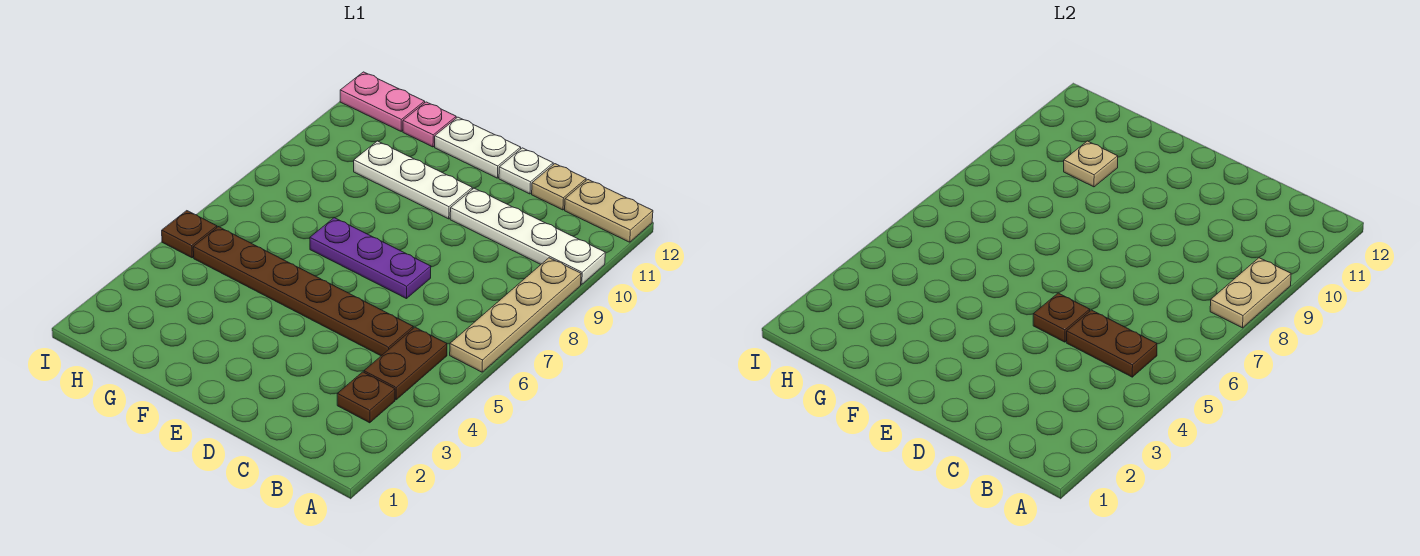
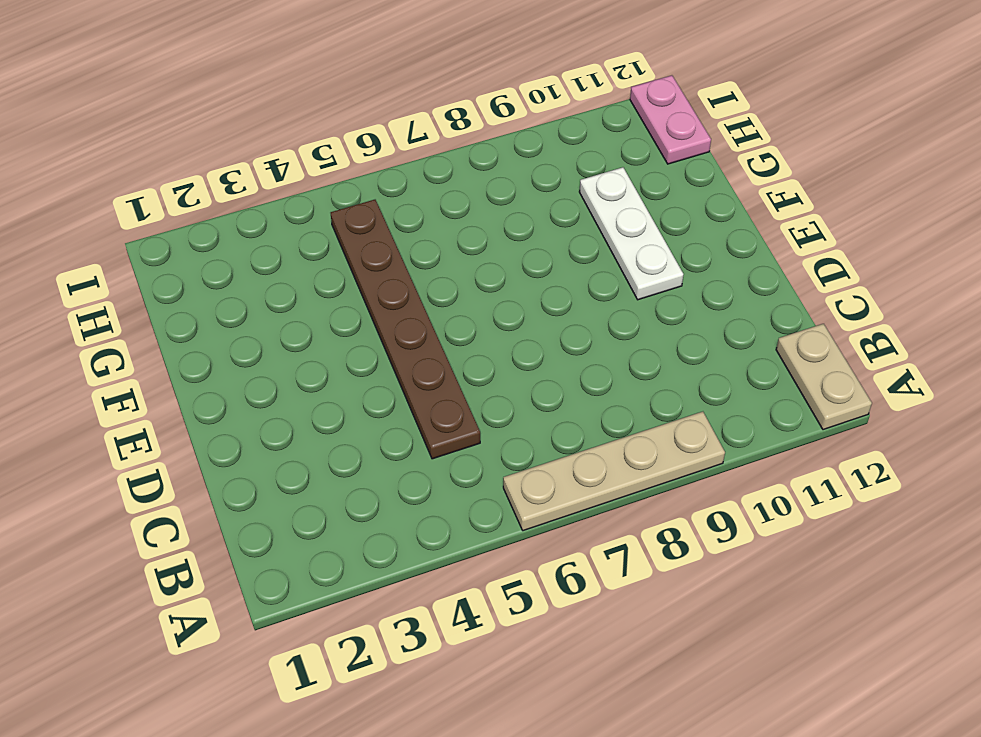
none -> white plate A10:D10 level 1
none -> brown plate B3 level 1
none -> brown plate B4:B5 level 1

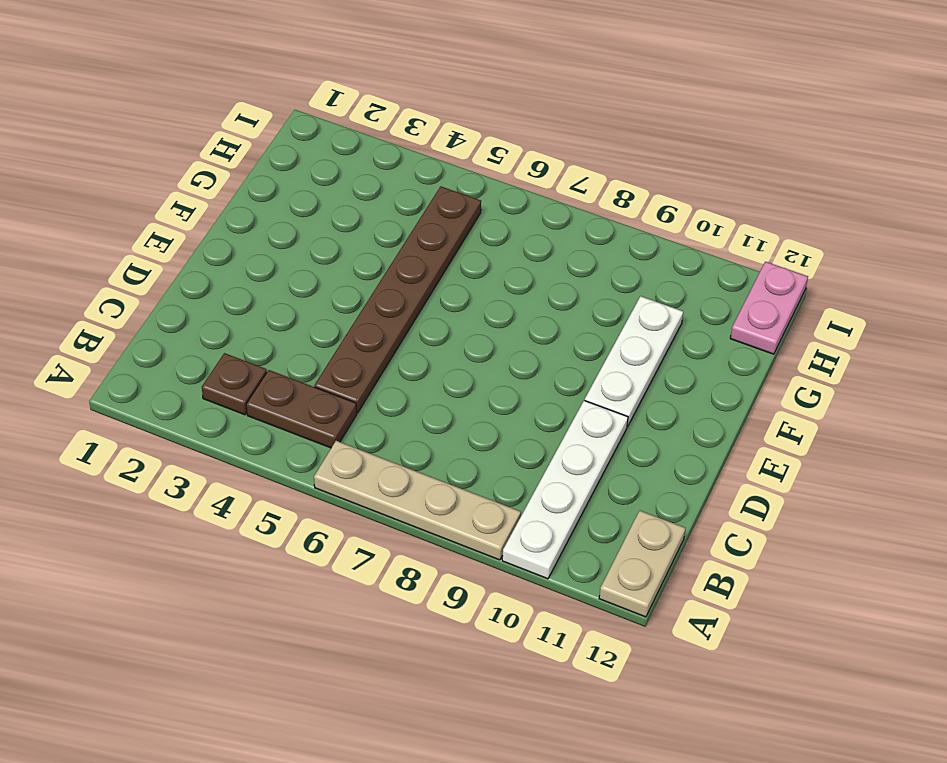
none -> tan plate C12 level 1
none -> purple plate D7:F7 level 1
none -> white plate D12 level 1

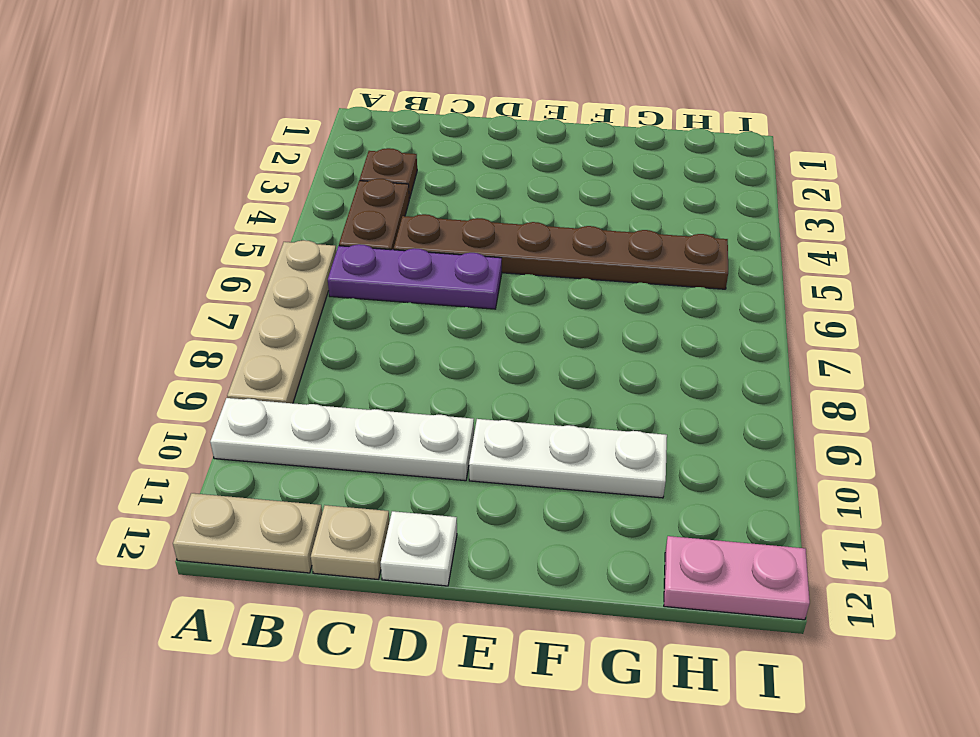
purple plate B6:D6 level 1 -> purple plate D7:F7 level 1
none -> white plate E12:F12 level 1
none -> pink plate G12 level 1
none -> brown plate I5 level 1

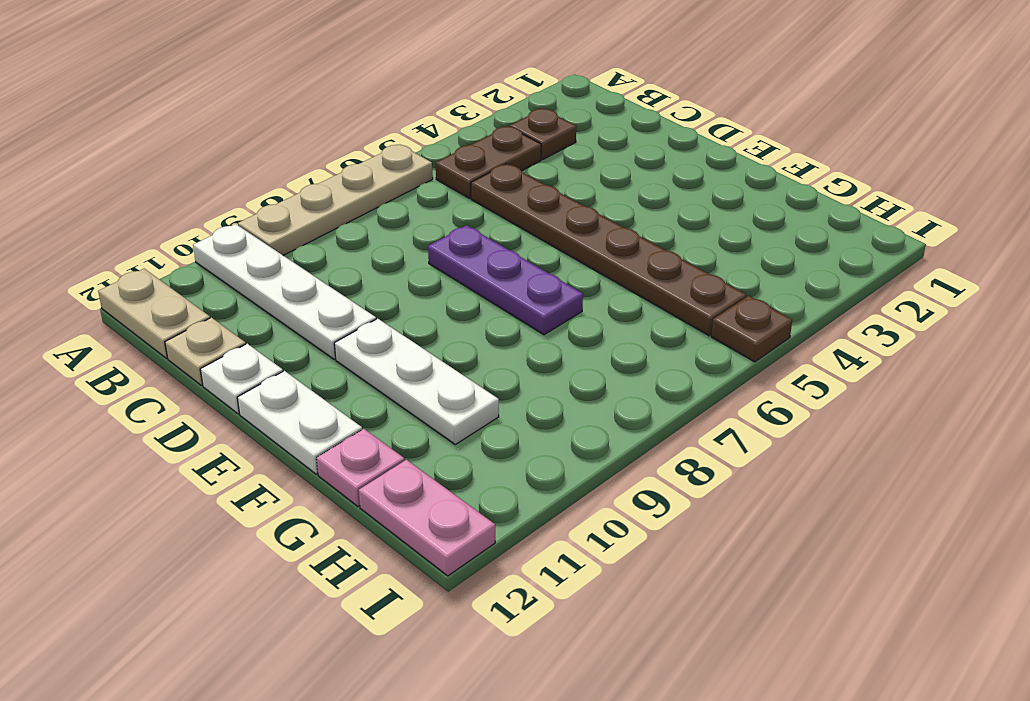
none -> tan plate A8:A9 level 2
none -> brown plate B5:C5 level 2
none -> brown plate D5 level 2

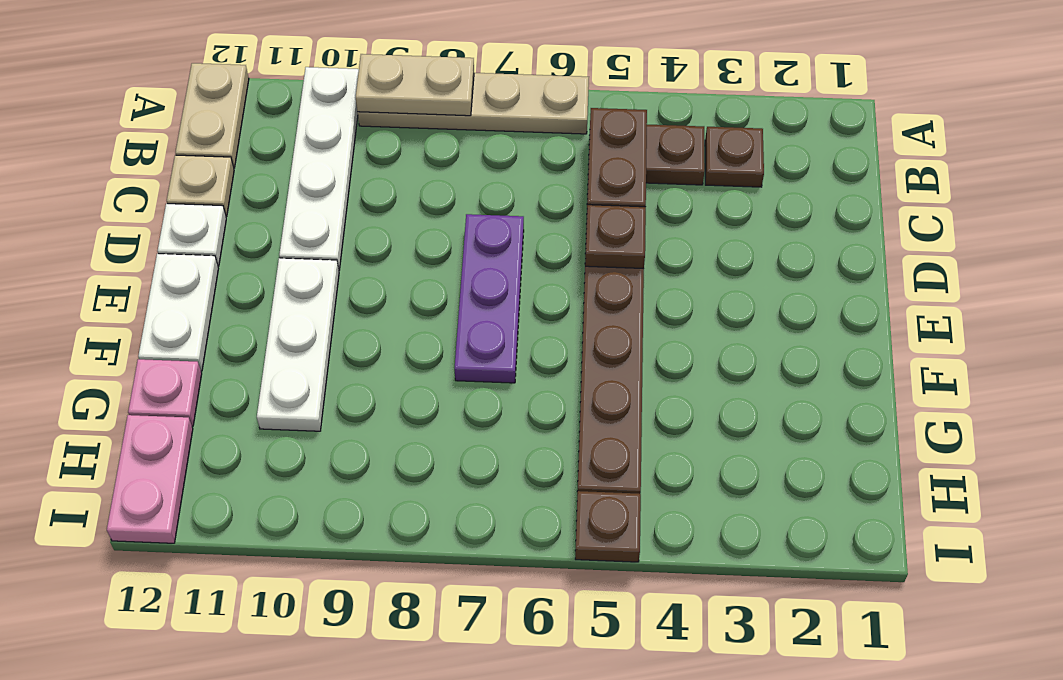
none -> tan plate G10 level 2

